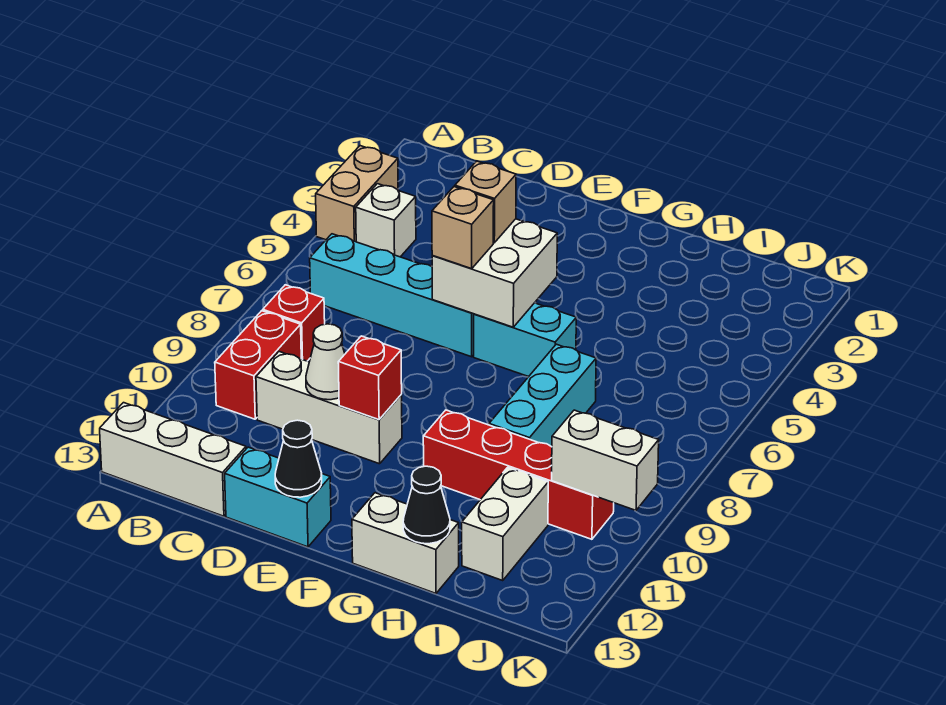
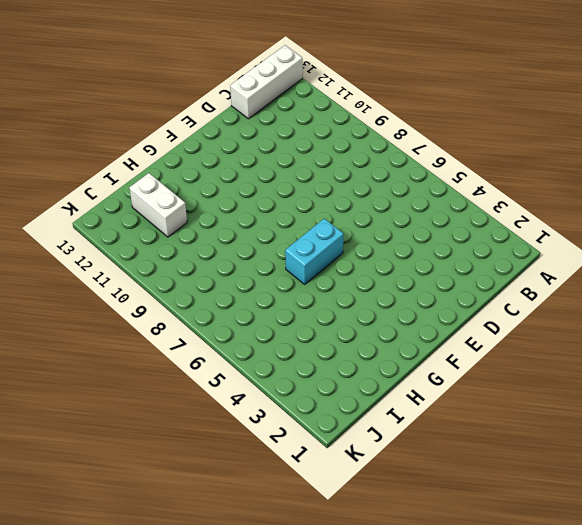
none -> tan brick A3:A4 level 1
none -> white brick B4 level 1
none -> cyan brick B6:E6 level 1

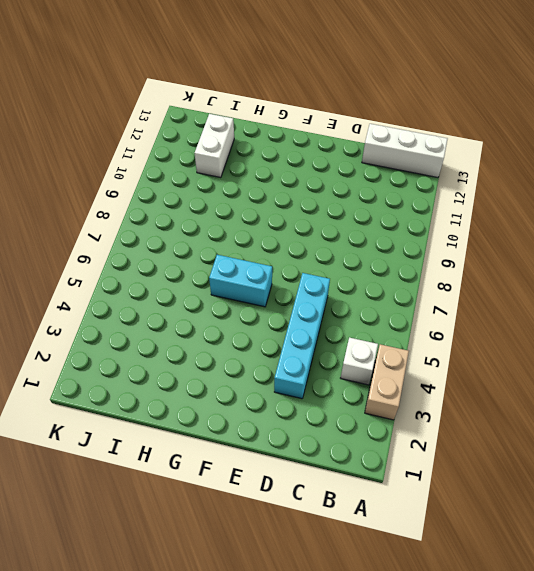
cyan brick D3:D6 level 1 -> cyan brick B6:E6 level 1
none -> red brick B8 level 1
none -> red brick B9:B10 level 1
none -> white brick C10:E10 level 1

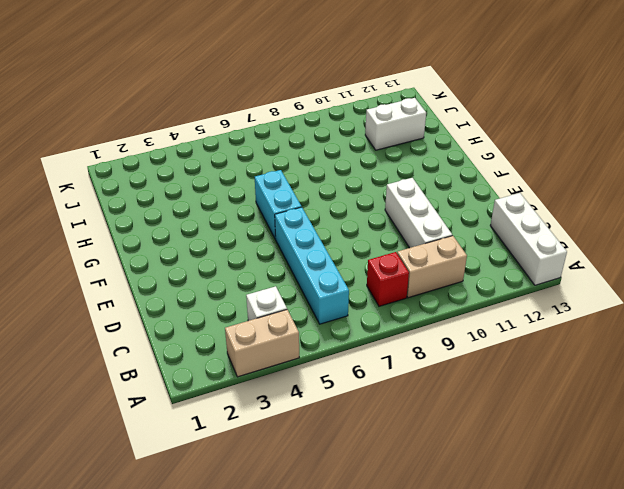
tan brick B9:B10 level 1 -> red brick B9:B10 level 1
none -> cyan brick D13:E13 level 1
none -> red brick G10:J10 level 1
none -> white brick G13:H13 level 1

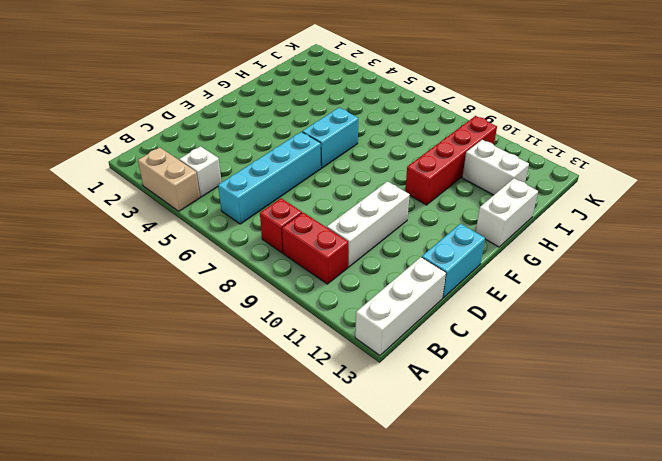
none -> cyan brick H7:H9 level 1
none -> white cone D10 level 2
none -> white brick E5:F6 level 2

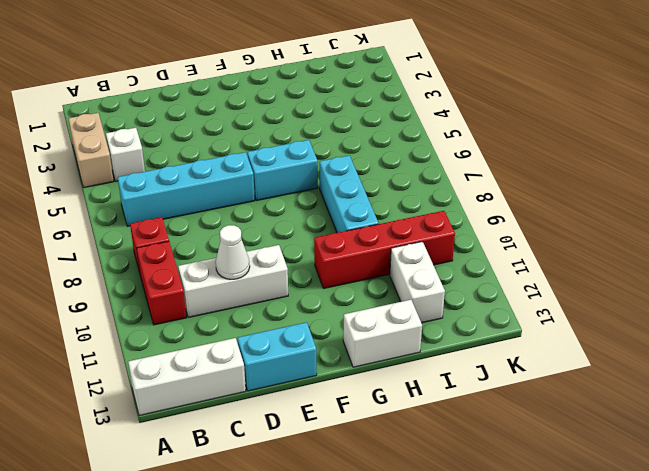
none -> white brick E5:F6 level 2
none -> red brick E10 level 2
none -> black cone E13 level 2

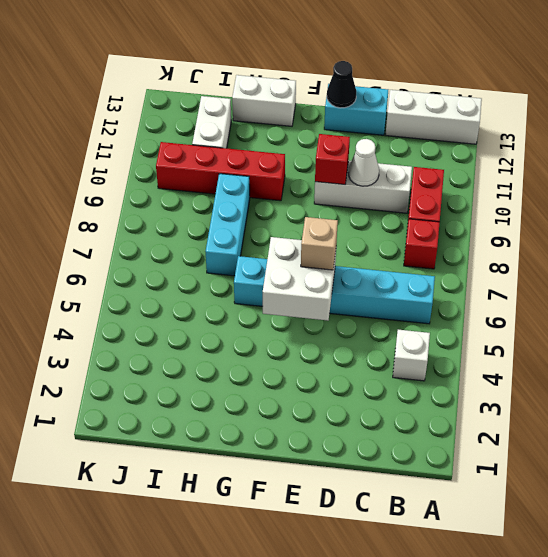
none -> tan brick A3:A4 level 1
none -> black cone H13 level 2
none -> white brick J10:K10 level 2

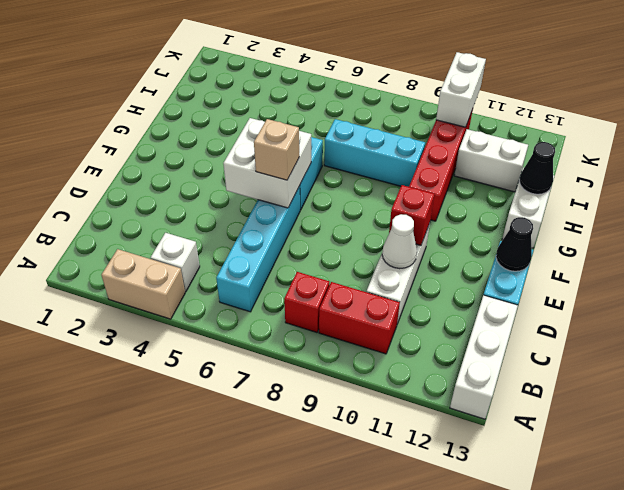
none -> tan brick E5 level 3

